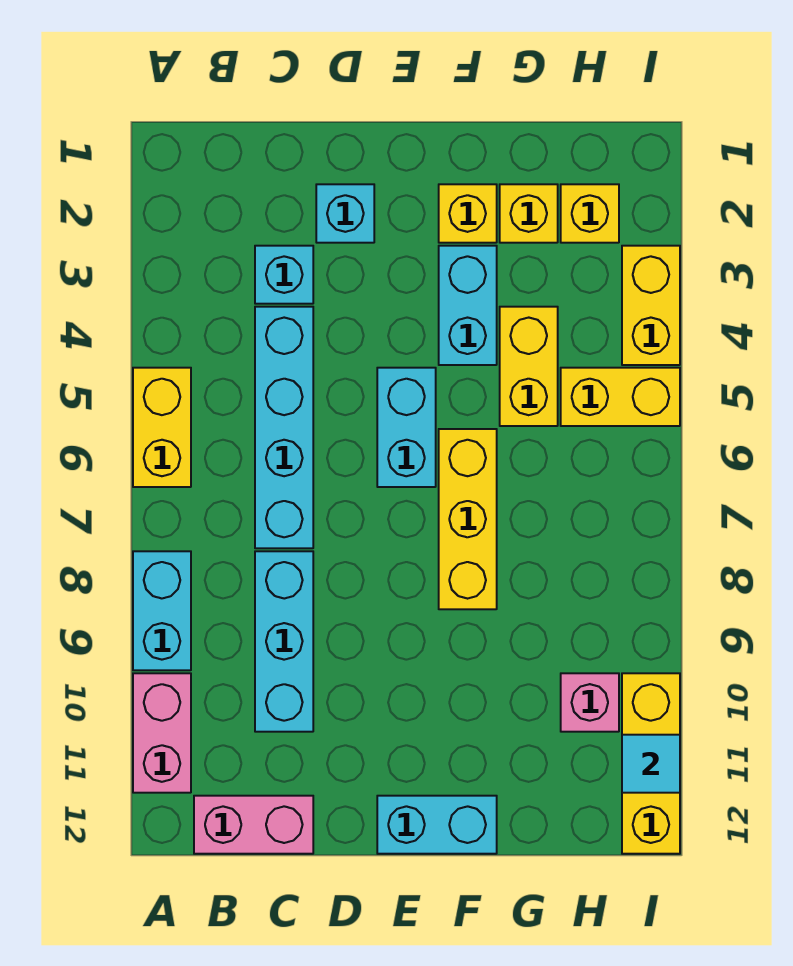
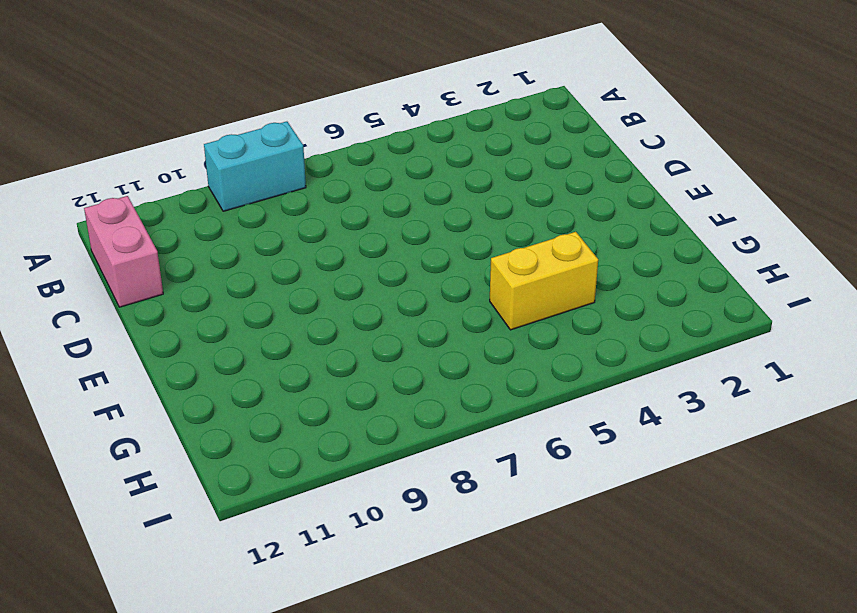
none -> yellow brick A5:A6 level 1
none -> pink brick A10:A11 level 1
none -> cyan brick C3 level 1

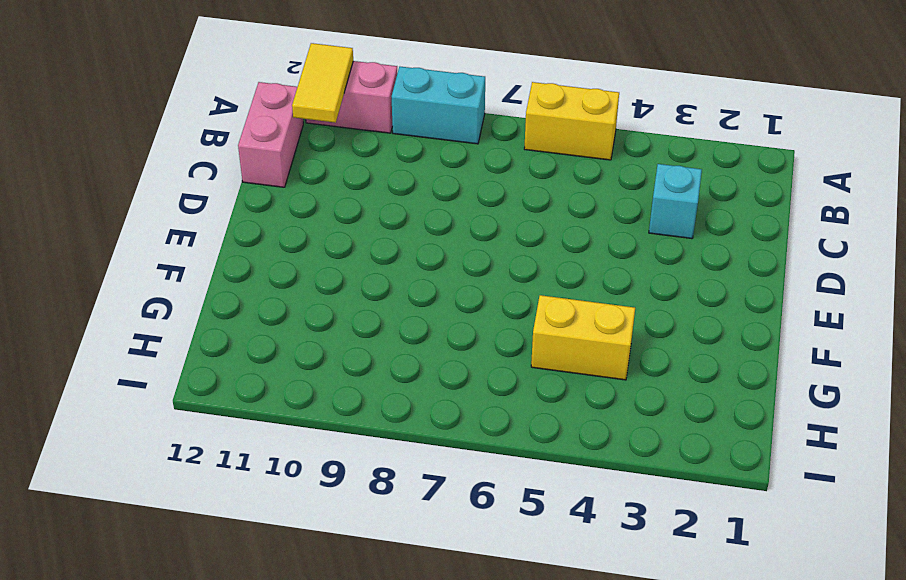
yellow tile A11:B11 level 2 -> none
none -> cyan brick C4:C7 level 1
none -> cyan brick C8:C10 level 1
none -> cyan brick D2 level 1

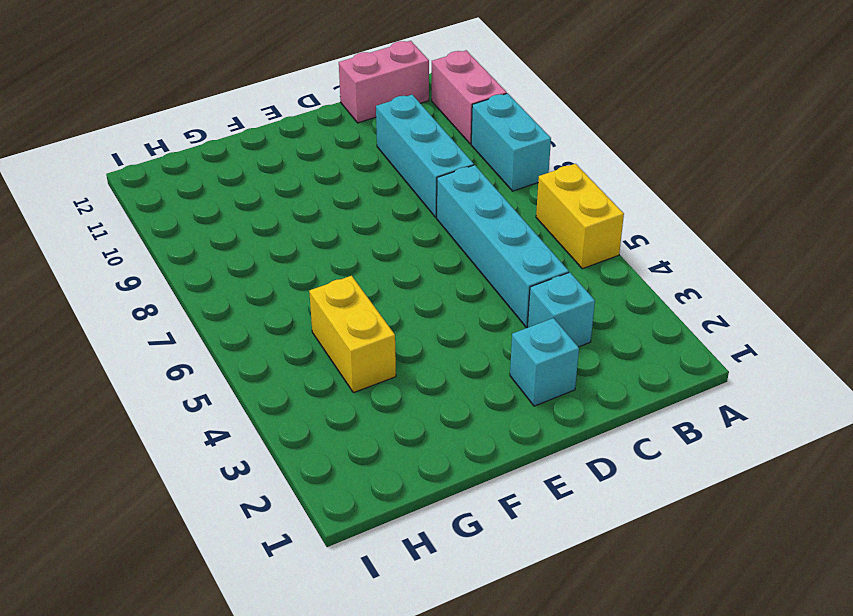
none -> cyan brick E5:E6 level 1
none -> cyan brick E12:F12 level 1
none -> yellow brick F2 level 1

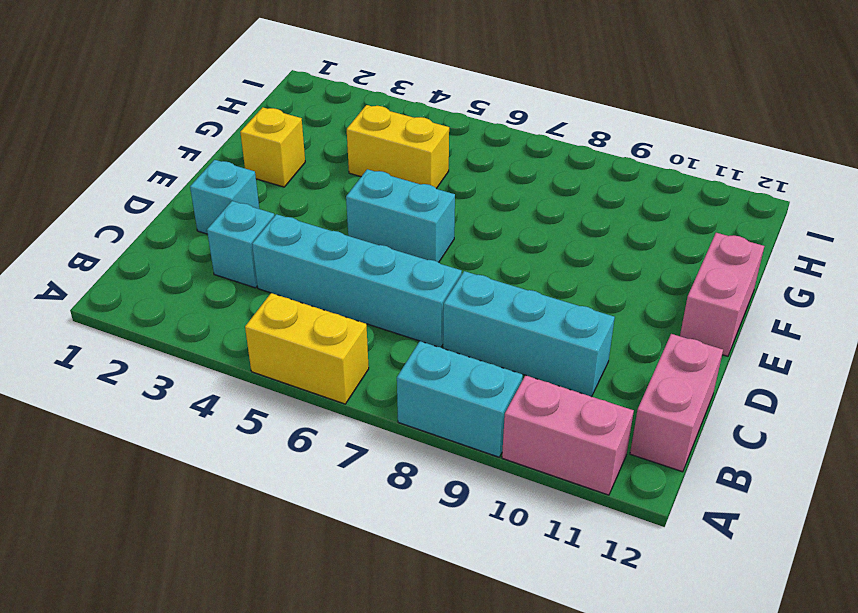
pink brick E12:F12 level 1 -> cyan brick E12:F12 level 1
none -> cyan brick F3:F4 level 1
none -> yellow brick F6:F8 level 1
none -> yellow brick G2 level 1

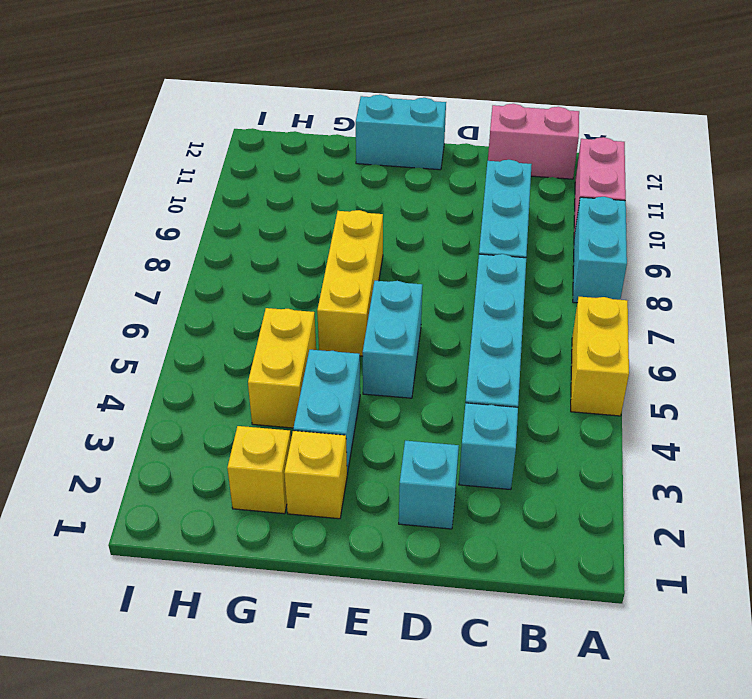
none -> yellow brick H2 level 1
none -> yellow brick H5:I5 level 1
none -> pink brick H10 level 1

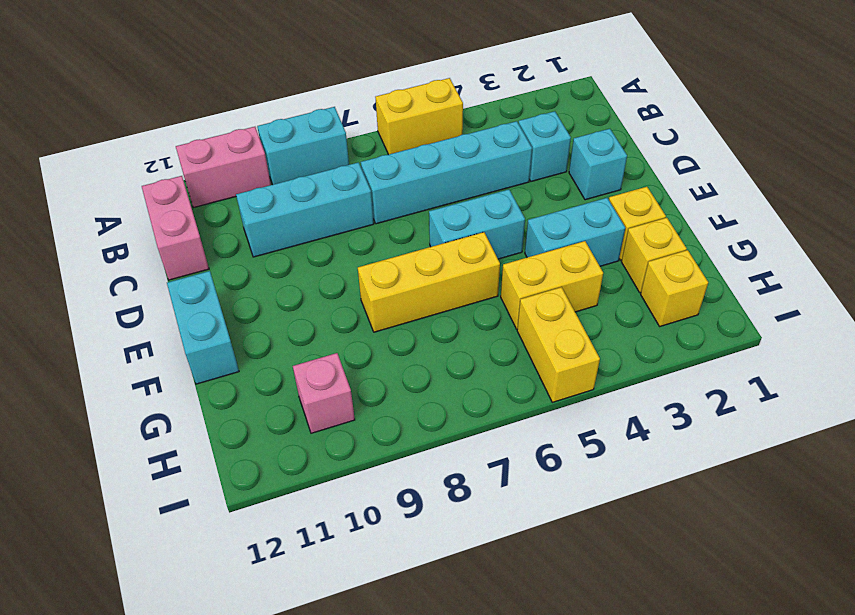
none -> yellow brick I3:I4 level 1
none -> yellow brick I10:I12 level 1
none -> cyan tile I11 level 2

